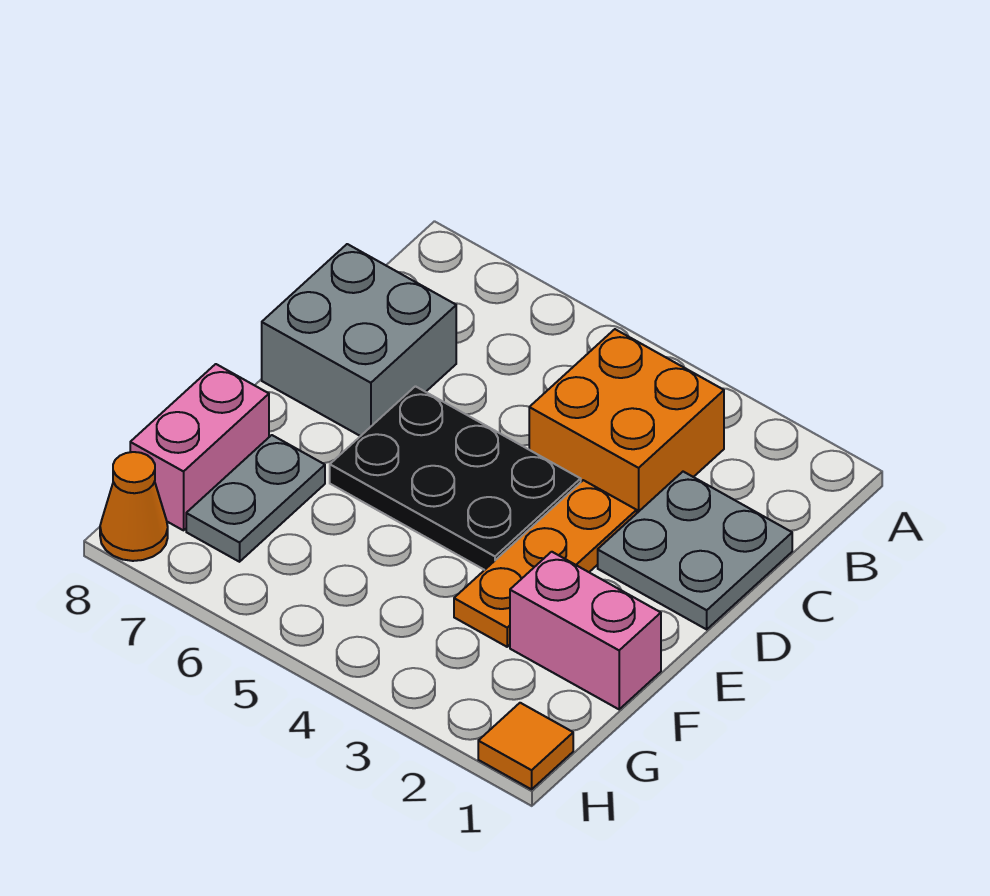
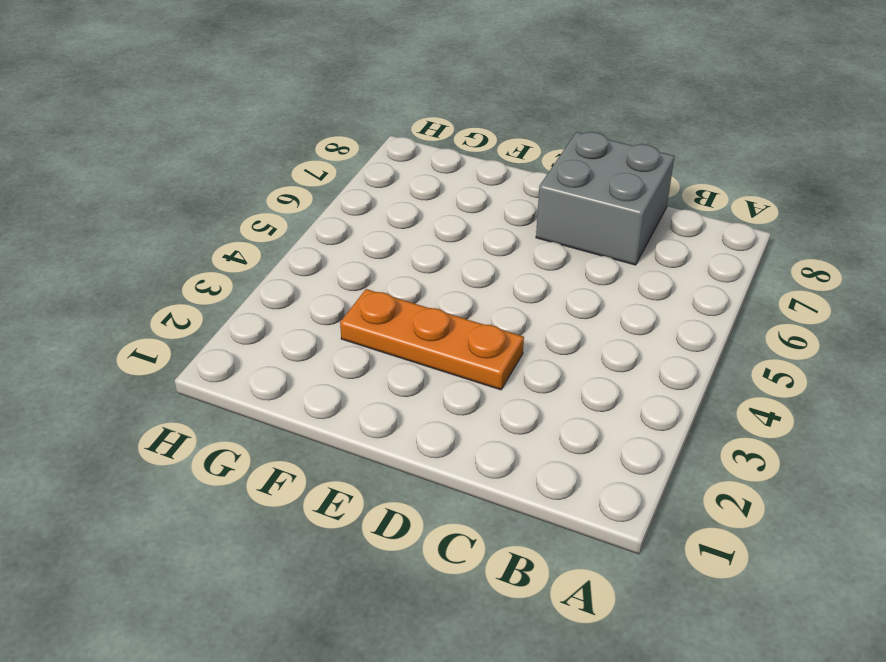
none -> orange brick B3:C4 level 1
none -> grey plate C1:D2 level 1

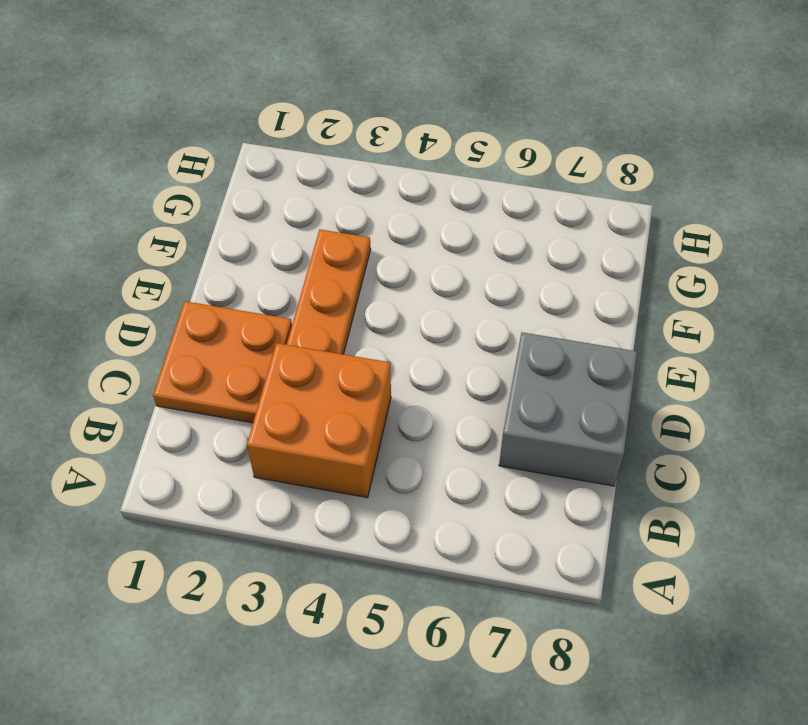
orange plate C1:D2 level 1 -> grey plate C1:D2 level 1
none -> black plate D4:E6 level 1
none -> pink brick F1:F2 level 1

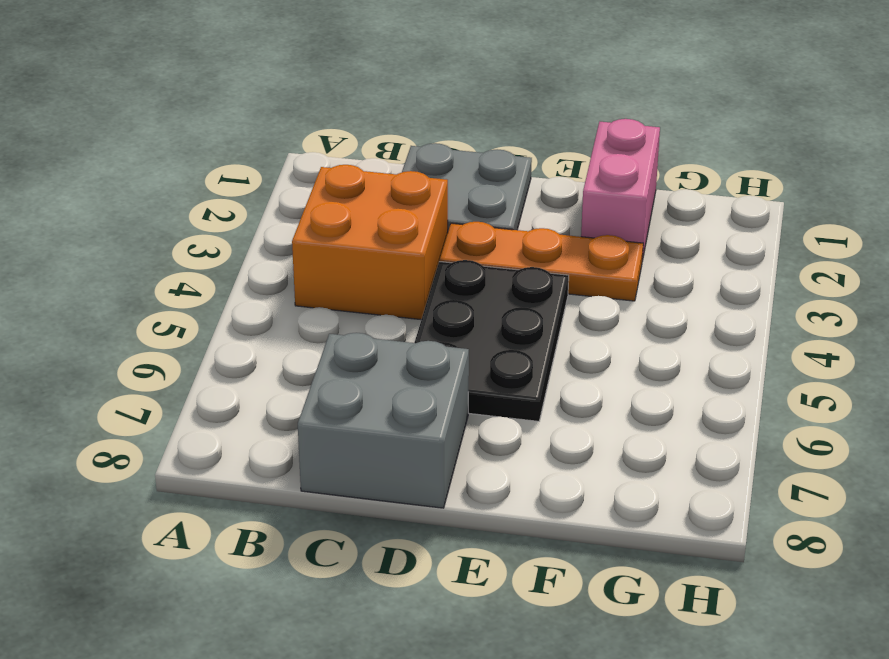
none -> grey plate F7:G7 level 1
none -> pink brick F8:G8 level 1

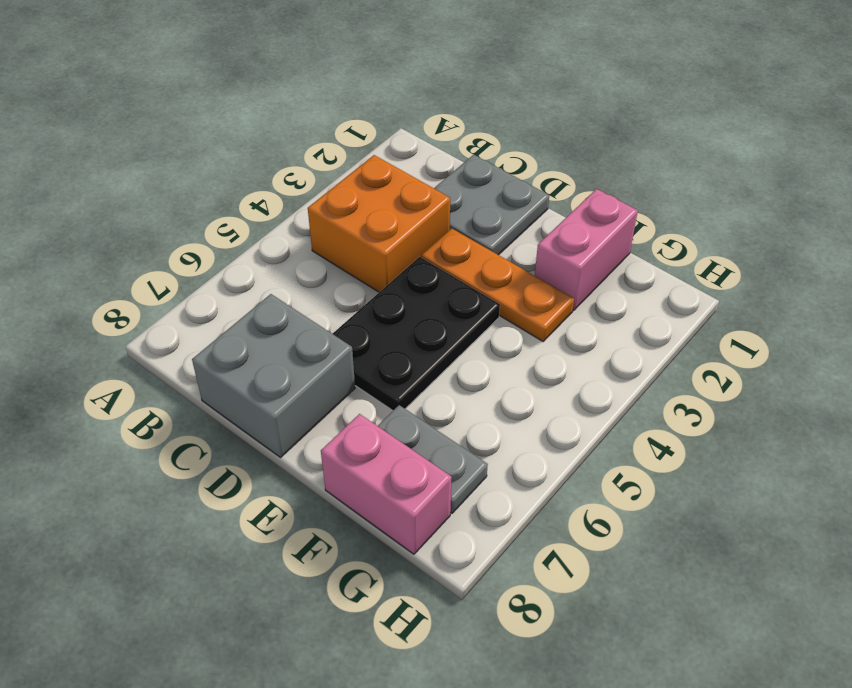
none -> orange tile H1 level 1
none -> orange cone H8 level 1

